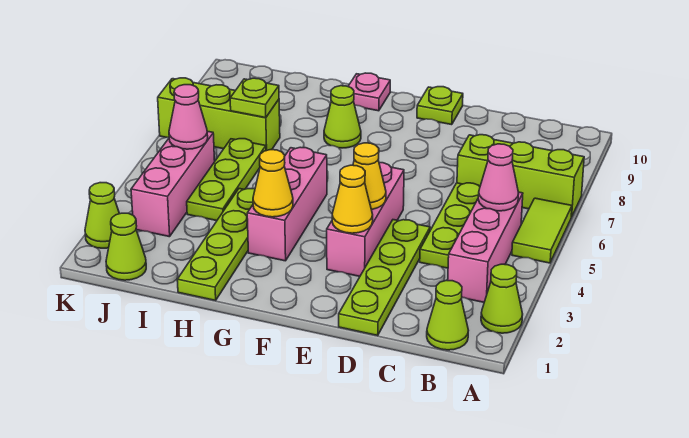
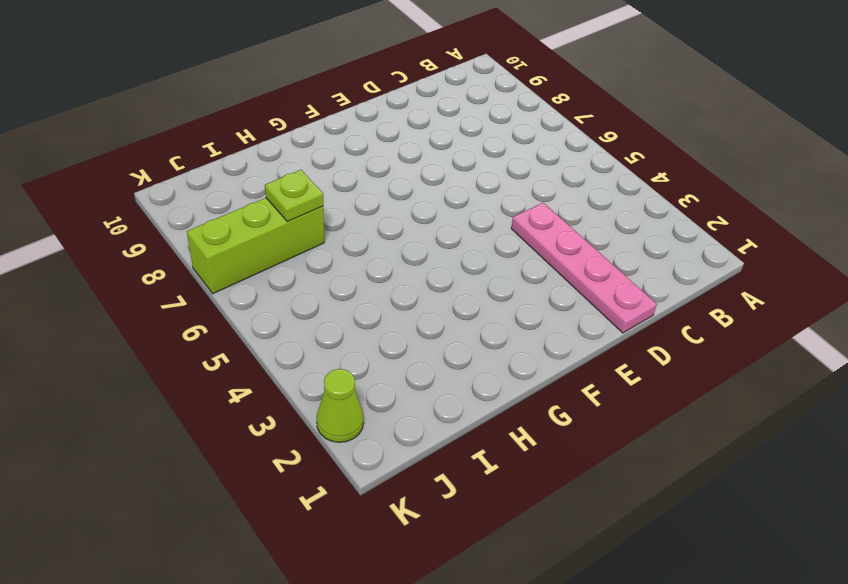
pink plate D1:D4 level 1 -> lime plate D1:D4 level 1
none -> lime cone A2 level 1
none -> lime tile A5:A6 level 1
none -> lime brick A7:C7 level 1

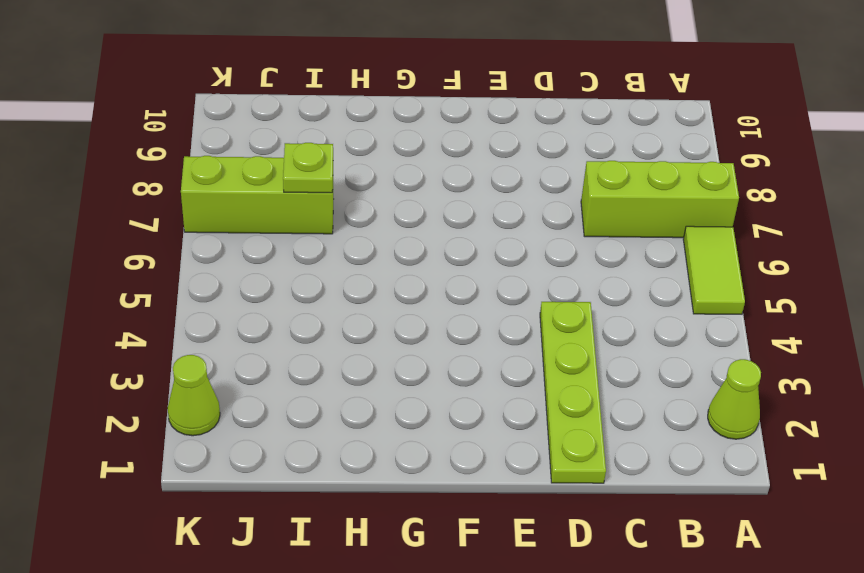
none -> lime cone B1 level 1
none -> pink brick B3:B5 level 1
none -> lime plate C4:C6 level 1

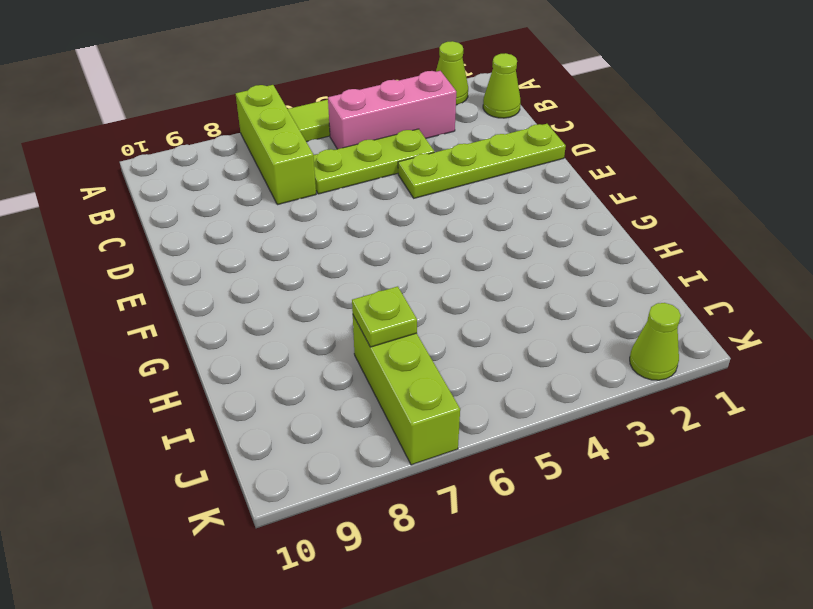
none -> pink brick E3:E5 level 1
none -> lime plate E10 level 1
none -> pink brick G3:G5 level 1

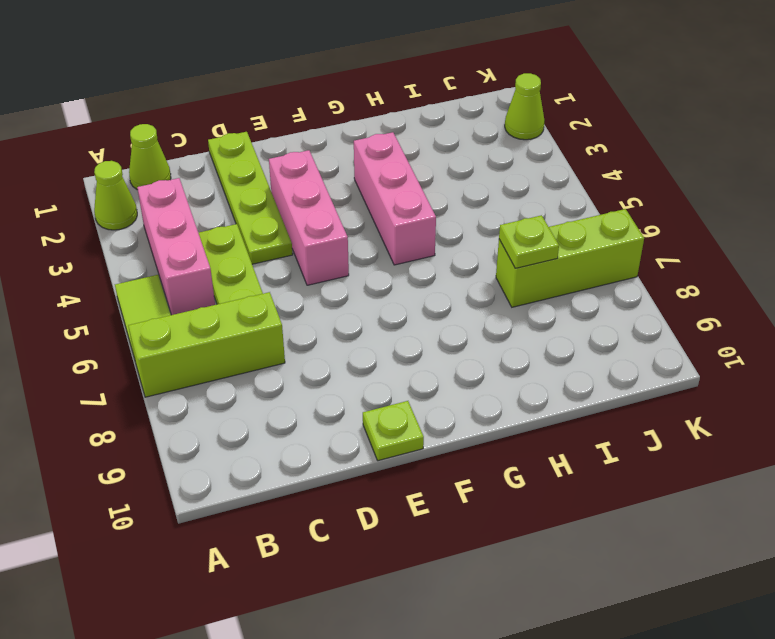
none -> lime cone G8 level 1
none -> pink plate G10 level 1
none -> lime plate H1:H4 level 1

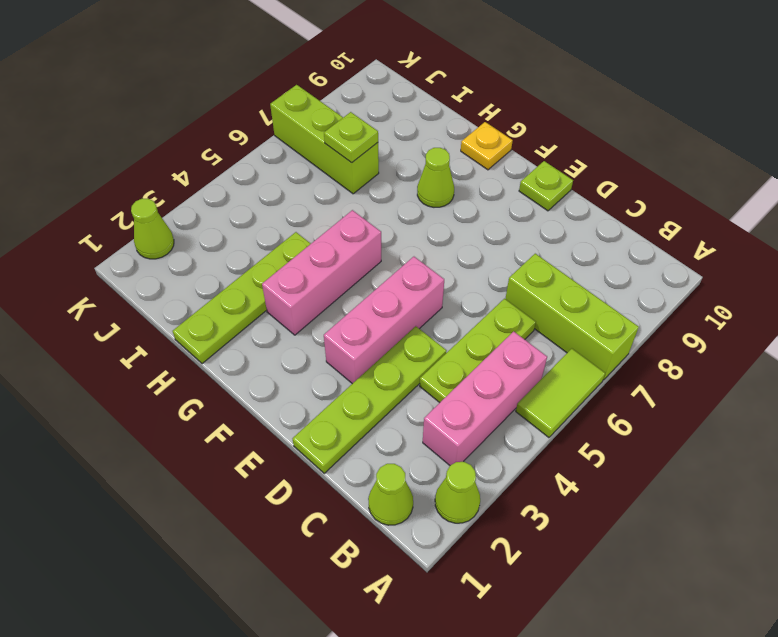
yellow plate G10 level 1 -> pink plate G10 level 1
none -> lime plate I4:I6 level 1
none -> lime cone J1 level 1
none -> pink brick J3:J5 level 1

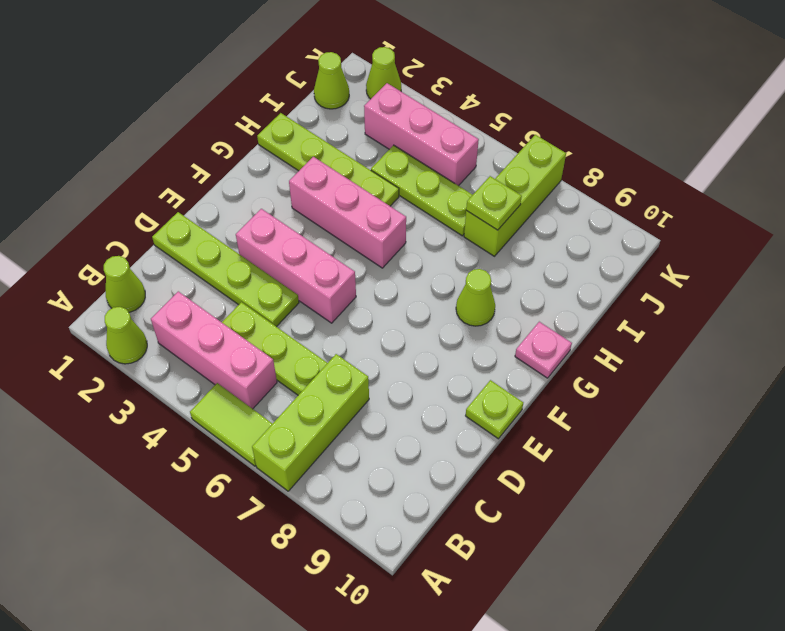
none -> pink cone B5 level 2
none -> yellow cone E3 level 2
none -> yellow cone E4 level 2

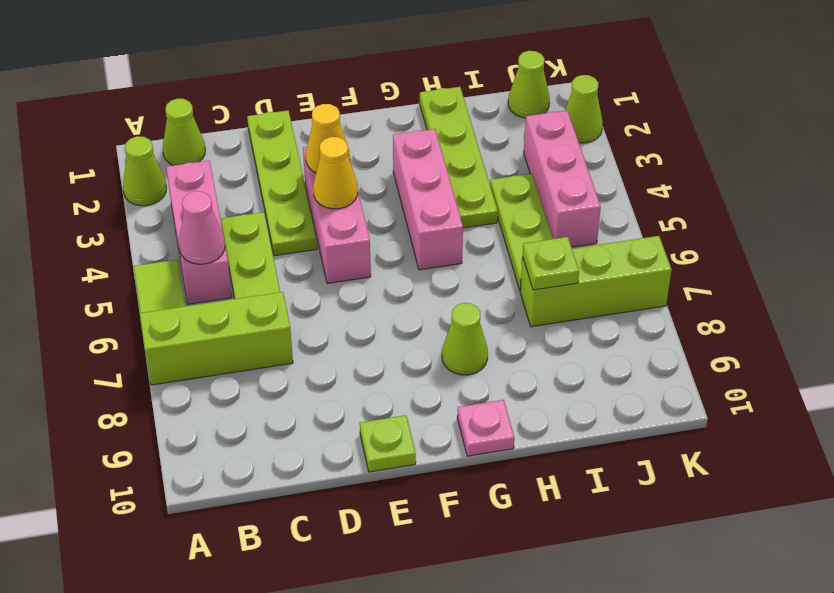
none -> yellow cone G3 level 2
none -> pink cone J5 level 2

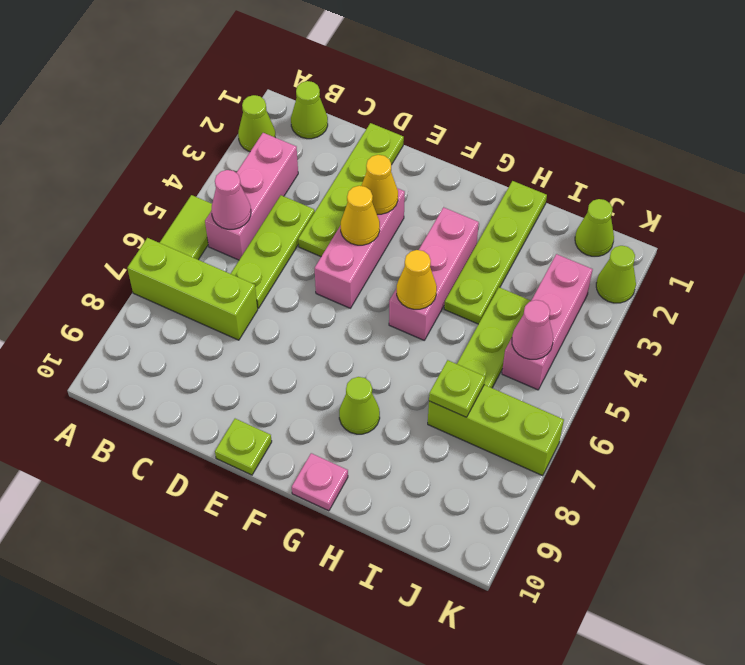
yellow cone G5 level 2 -> yellow cone G3 level 2

